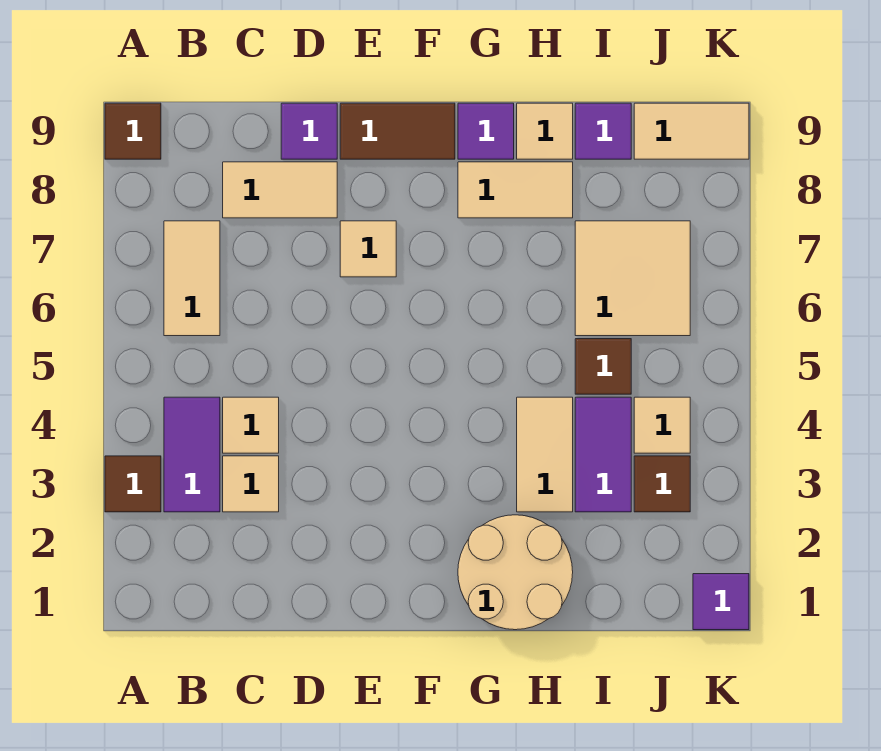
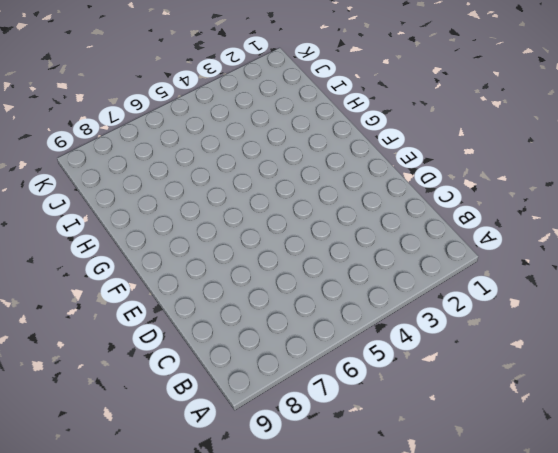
none -> brown tile A3 level 1
none -> brown tile A9 level 1
none -> purple tile B3:B4 level 1

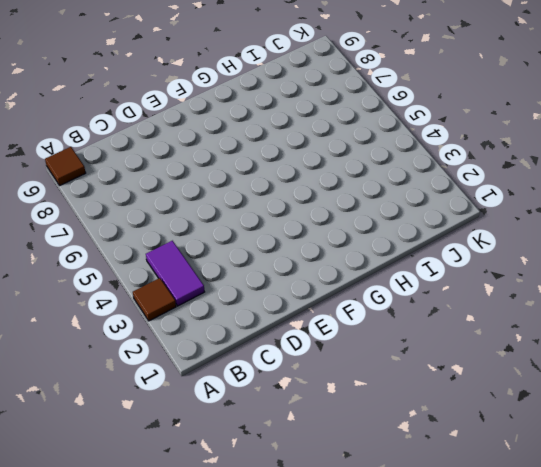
none -> tan tile B6:B7 level 1
none -> tan tile C3 level 1
none -> tan tile C4 level 1

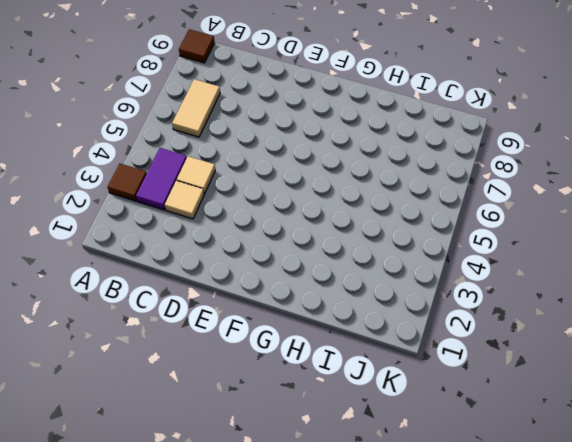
none -> tan tile C8:D8 level 1
none -> purple tile D9 level 1
none -> tan tile E7 level 1

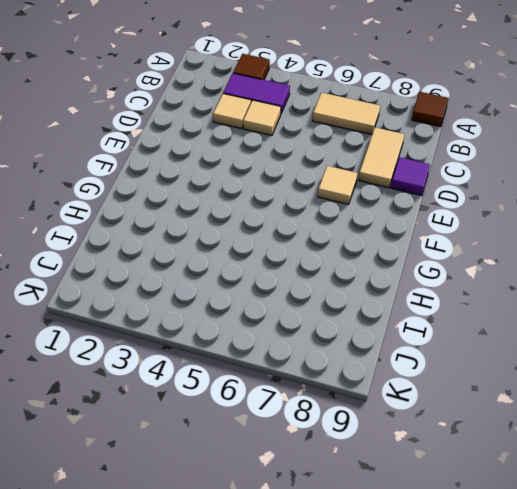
none -> brown tile E9:F9 level 1
none -> tan round brick G1:H2 level 1
none -> tan tile G8:H8 level 1

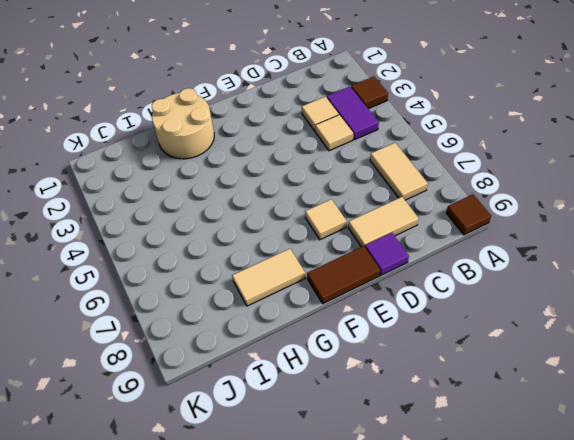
none -> purple tile G9 level 1
none -> tan tile H3:H4 level 1
none -> tan tile H9 level 1

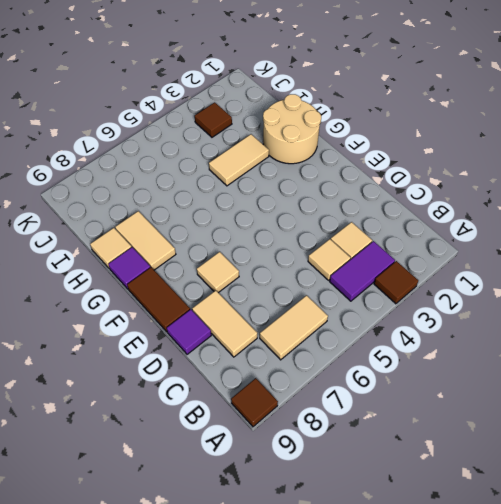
none -> purple tile I3:I4 level 1
none -> brown tile I5 level 1
none -> tan tile I6:J7 level 1

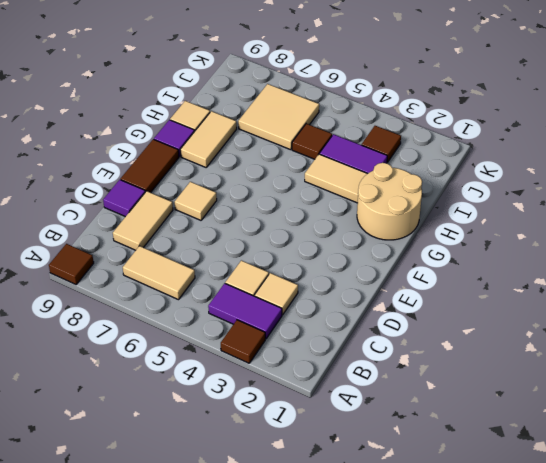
none -> purple tile I9 level 1
none -> tan tile J4 level 1
none -> tan tile J9:K9 level 1

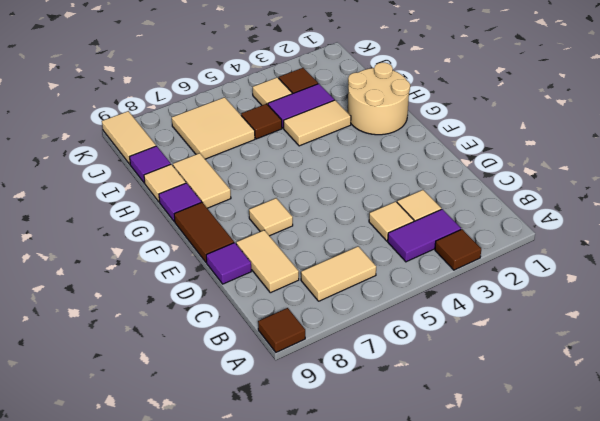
none -> purple tile K1 level 1

